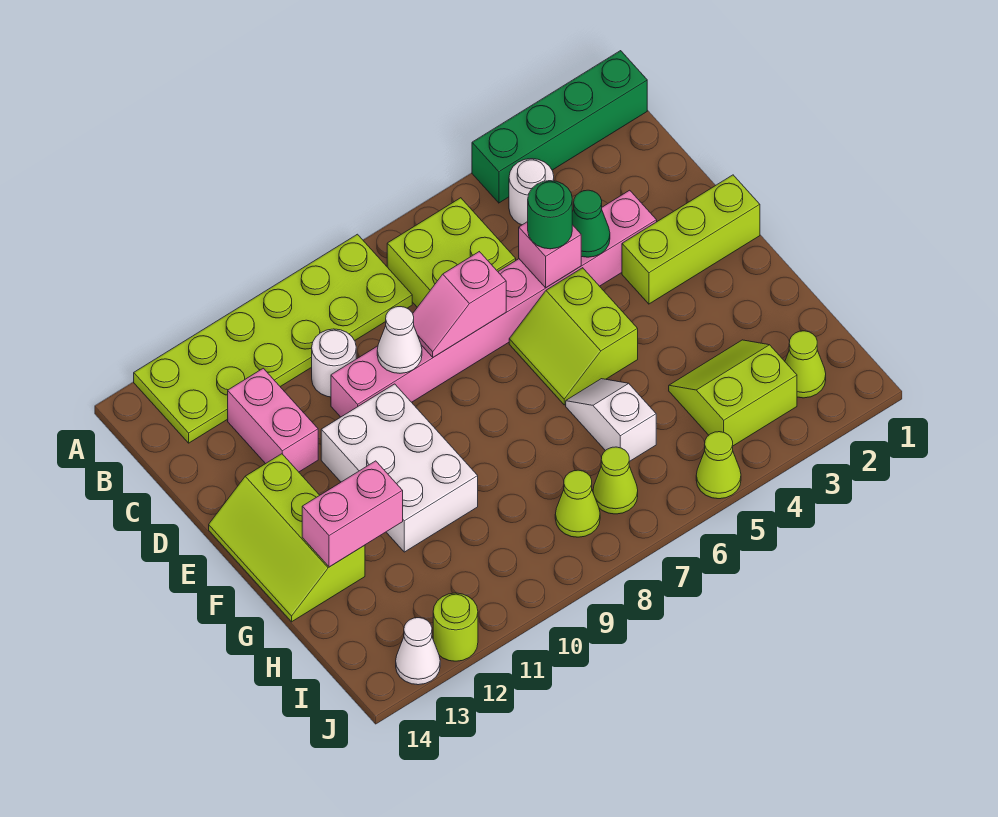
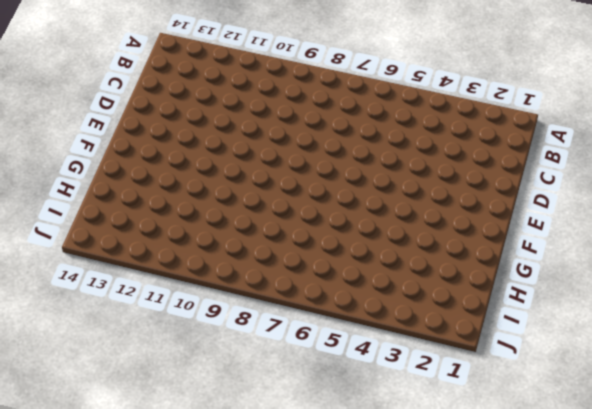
none -> green brick A1:A4 level 1
none -> lime plate A8:B13 level 1
none -> white round brick B4 level 1

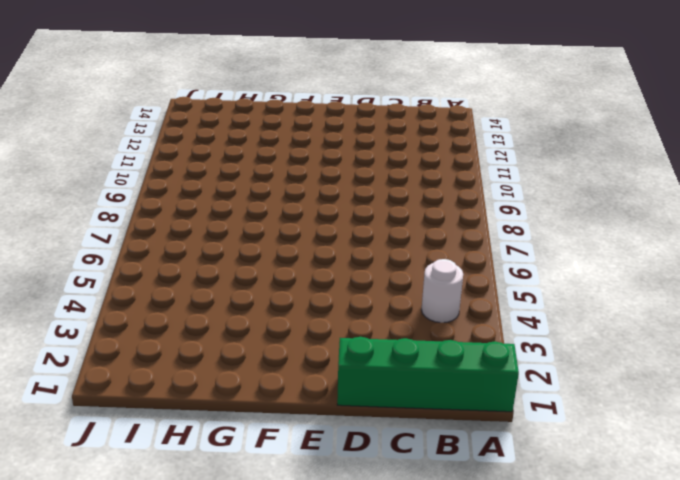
green brick A1:D1 level 1 -> green brick A1:A4 level 1
none -> lime plate A8:B13 level 1
none -> lime brick B6:C7 level 1
none -> white round brick C10 level 1

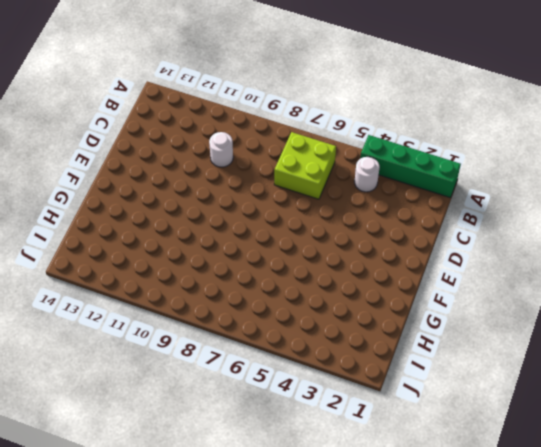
none -> lime plate A8:B13 level 1
none -> pink brick C12:D12 level 1
none -> pink brick D3:D10 level 1

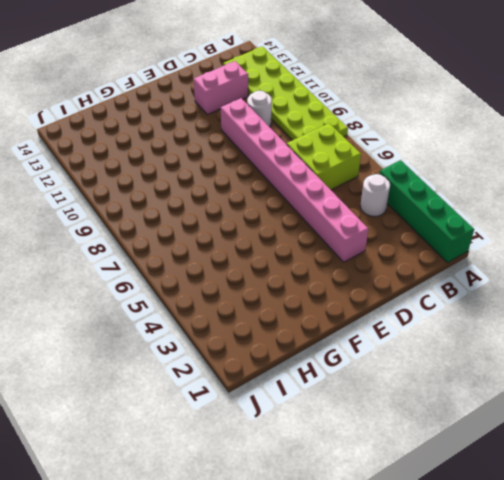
none -> lime brick E1:E3 level 1
none -> lime slope E5:F6 level 1 top 5
none -> white brick E10:G11 level 1

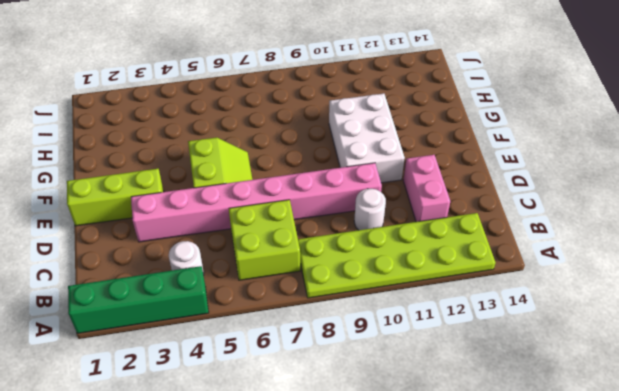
none -> lime slope E13:G14 level 1 top 13
none -> white slope G6:H6 level 1 top H
none -> lime slope H3:I4 level 1 top I

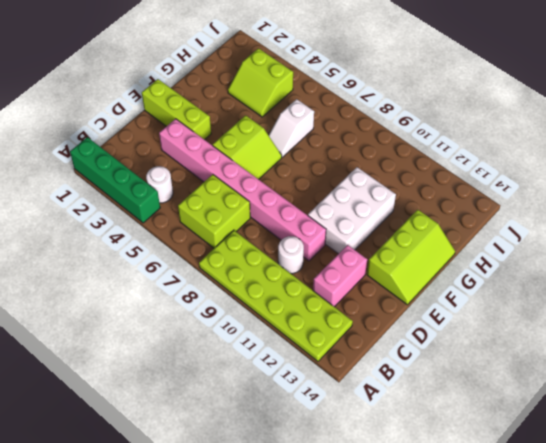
none -> lime cone I2 level 1
none -> lime cone I7 level 1
none -> lime cone I8 level 1

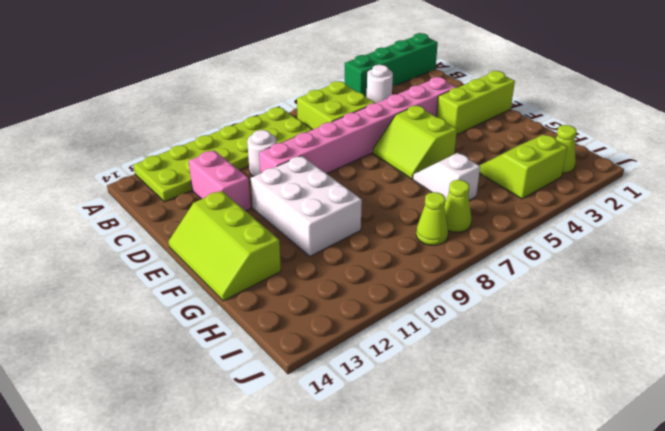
none -> lime cone J5 level 1
none -> lime round brick J12 level 1
none -> white cone J13 level 1

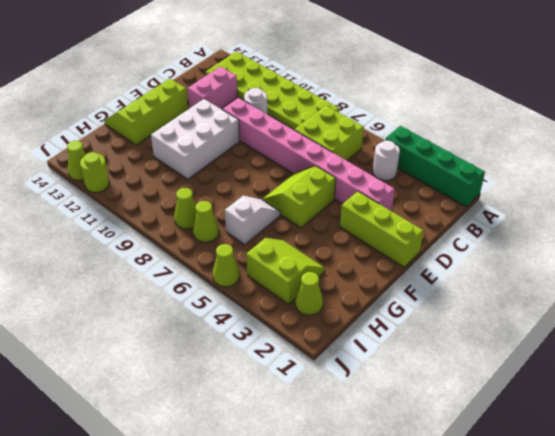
lime cone J13 level 1 -> white cone J13 level 1
none -> green cone D4 level 2
none -> pink brick D5 level 2
none -> pink slope D7:D8 level 2 top 7

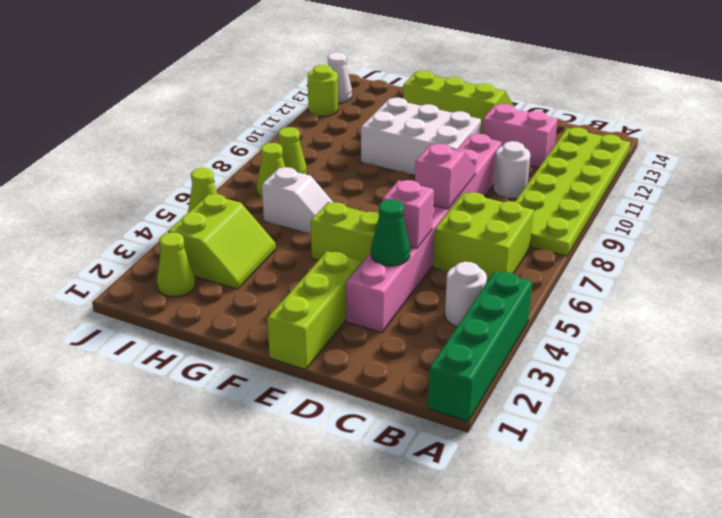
none -> white cone D9 level 2
none -> pink brick G12:G13 level 2
none -> green round brick D5 level 3

